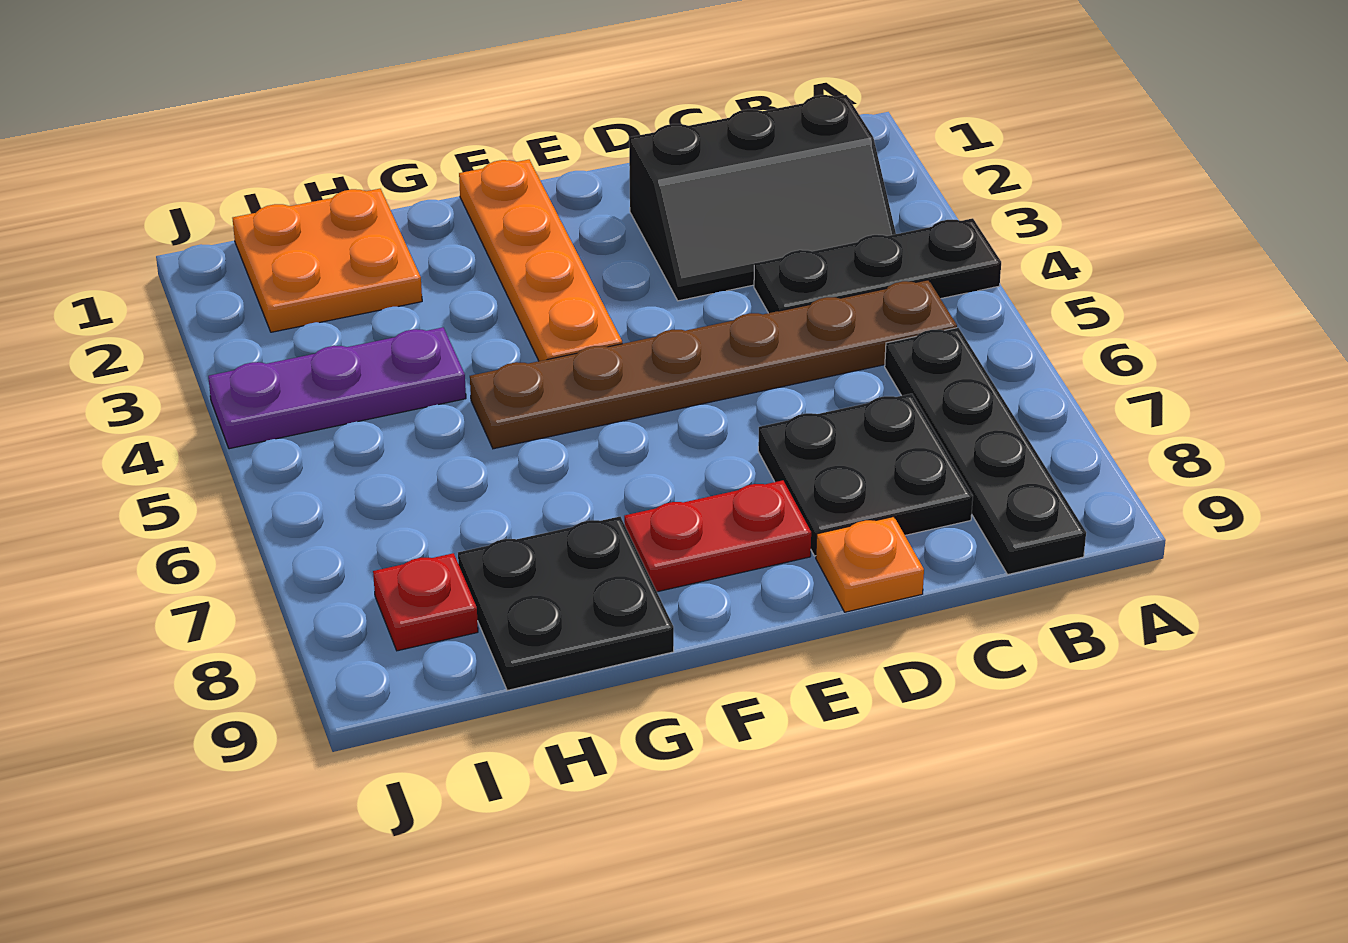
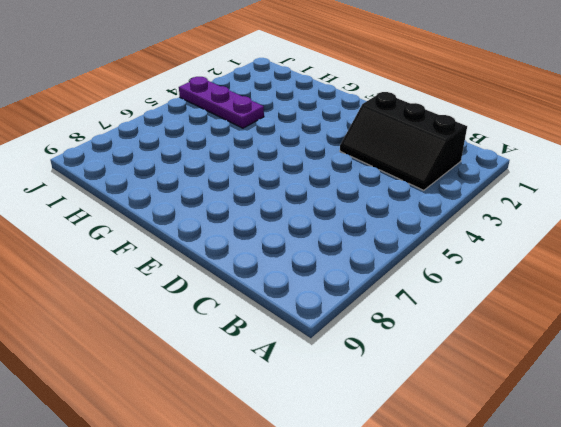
none -> black plate A4:C4 level 1
none -> brown plate B5:G5 level 1
none -> black plate B6:B9 level 1

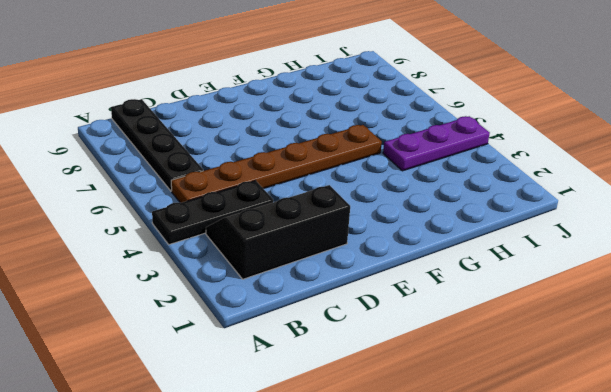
none -> black plate C7:D8 level 1
none -> orange plate D9 level 1
none -> red plate E8:F8 level 1

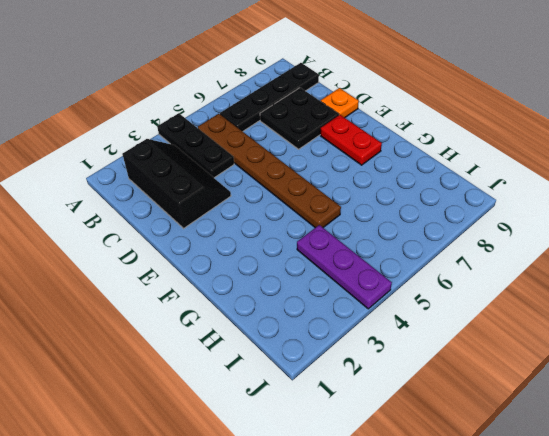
none -> orange plate F1:F4 level 1
none -> black plate G8:H9 level 1
none -> orange plate H1:I2 level 1

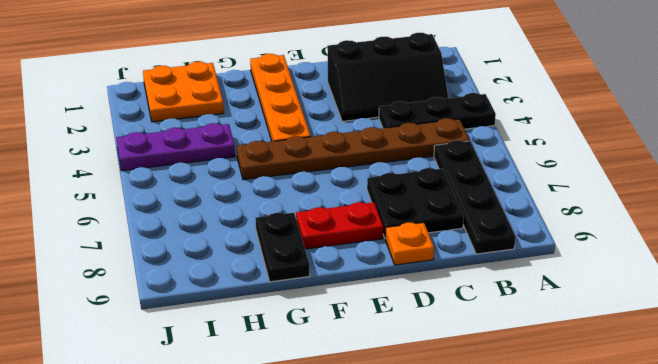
black plate G8:G9 level 1 -> black plate G8:H9 level 1
none -> red plate I8 level 1

